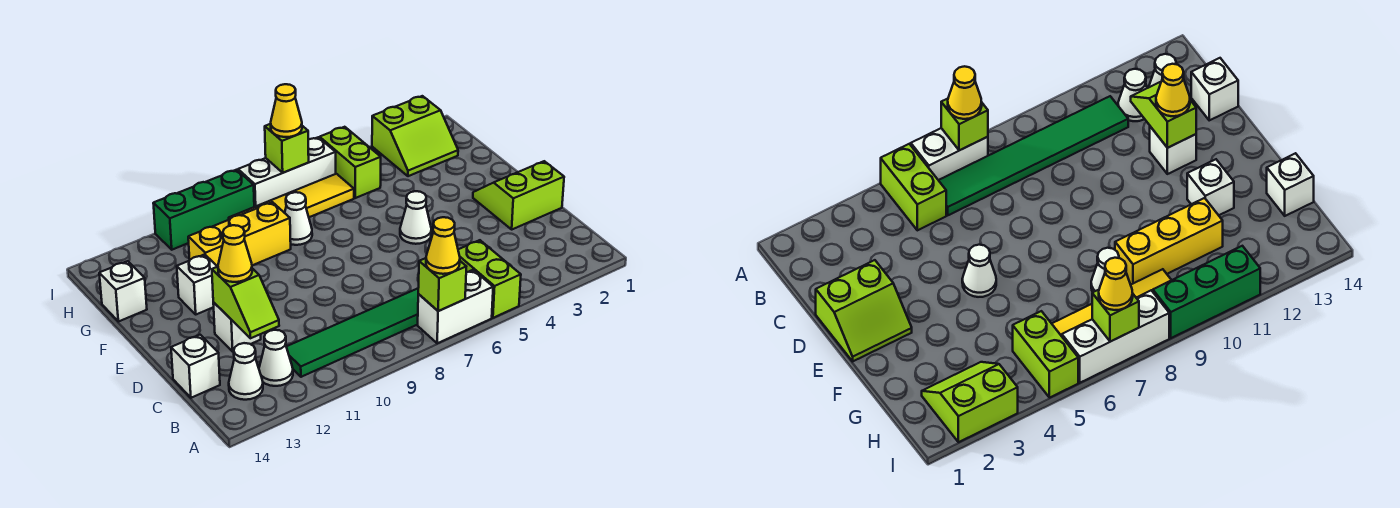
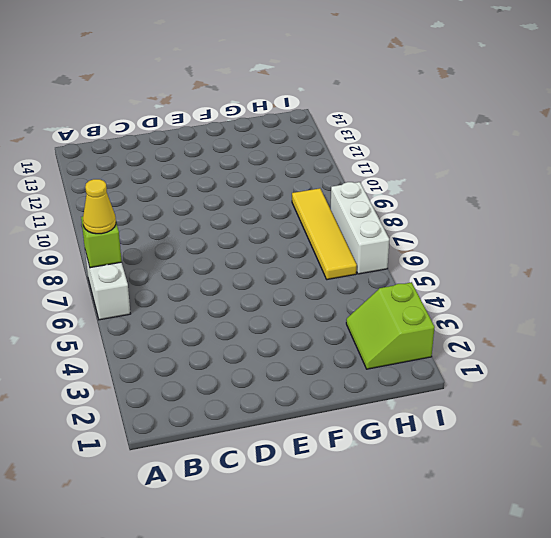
none -> lime brick A5:B5 level 1
none -> green tile B6:B11 level 1
none -> white cone B12 level 1

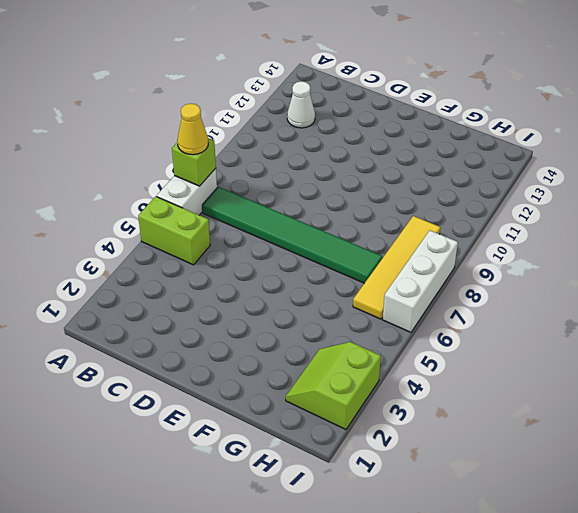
green tile B7:G7 level 1 -> green tile B6:B11 level 1
none -> white cone B13 level 1
none -> white brick C14 level 1
none -> lime slope D1:E2 level 1 top D

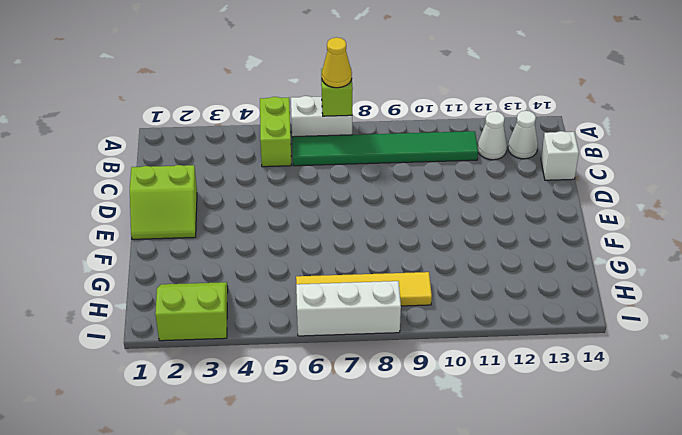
none -> white brick D12 level 1
none -> white cone E5 level 1
none -> white brick F12 level 1

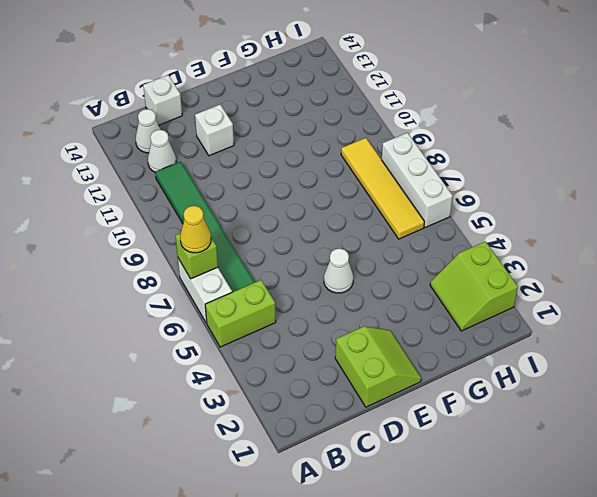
none -> white brick F12 level 1
none -> white cone G8 level 1
none -> yellow brick G9:G11 level 1

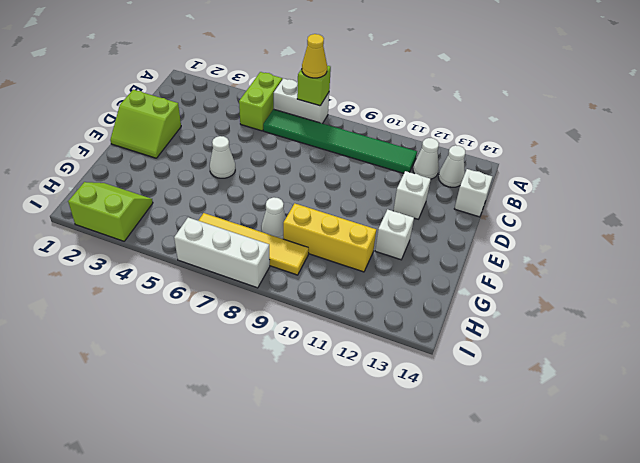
none -> white brick G14 level 1
none -> lime brick H5:I5 level 1
none -> green brick I9:I11 level 1

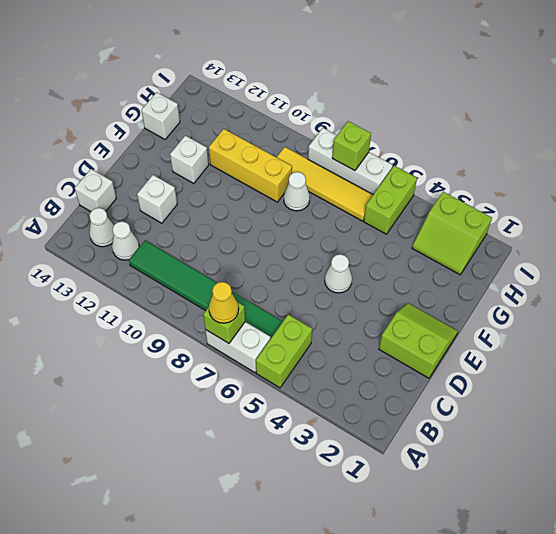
none -> green brick I9:I11 level 1
none -> lime slope C12:D12 level 2 top D
none -> yellow cone D12 level 3

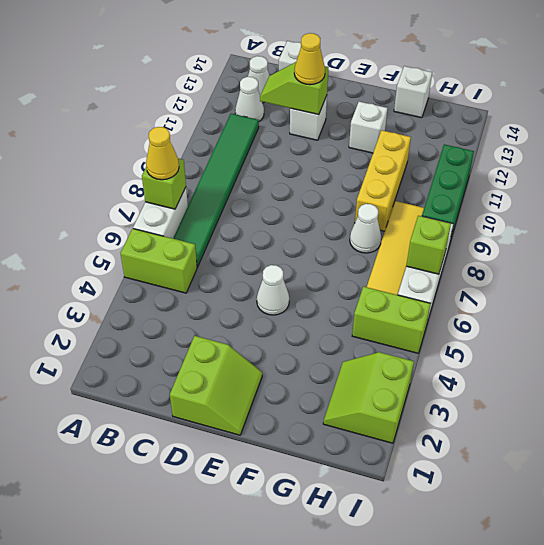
none -> yellow cone I7 level 3

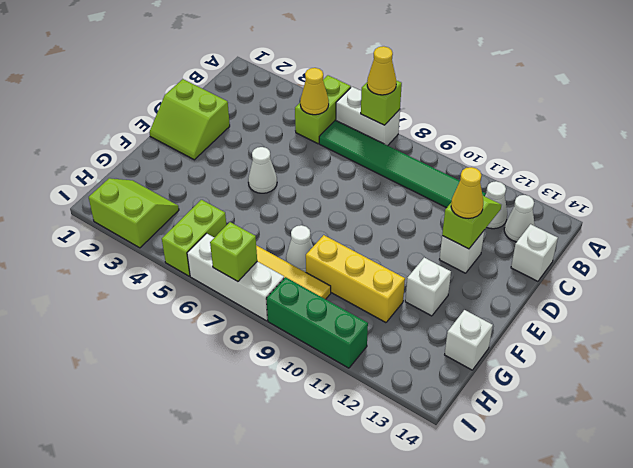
yellow cone B5 level 2 -> yellow cone I7 level 3

